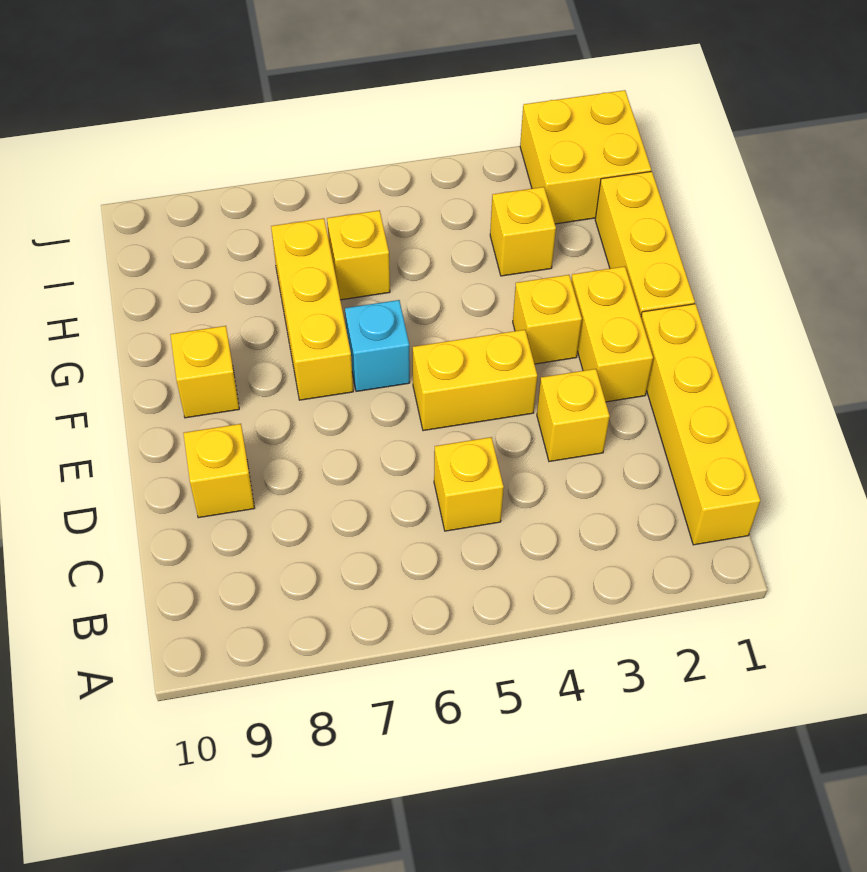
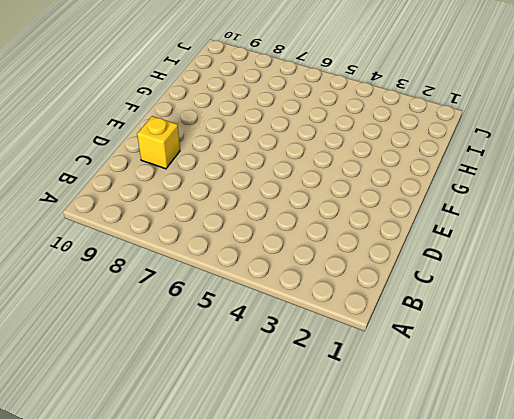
none -> yellow brick B1:E1 level 1
none -> yellow brick C5 level 1
none -> yellow brick D3 level 1

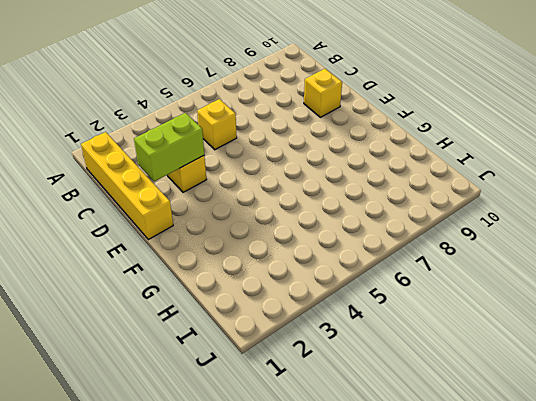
lime brick D2:D3 level 2 -> none
none -> yellow brick E2:F2 level 1
none -> yellow brick E4:E5 level 1
none -> yellow brick F1:H1 level 1

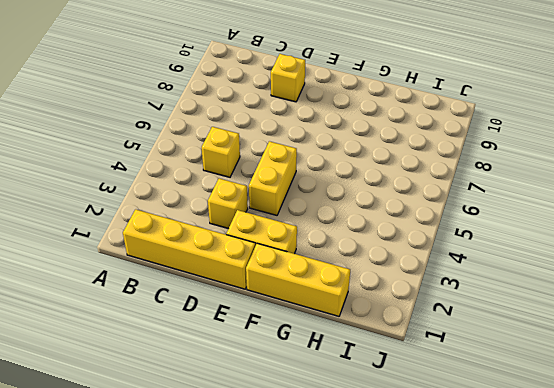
none -> yellow brick F3 level 1
none -> cyan brick F6 level 1
none -> yellow brick F7:H7 level 1

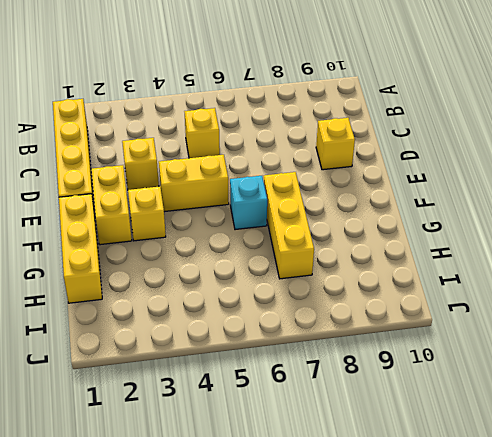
none -> yellow brick F9 level 1
none -> yellow brick H3 level 1
none -> yellow brick H6 level 1

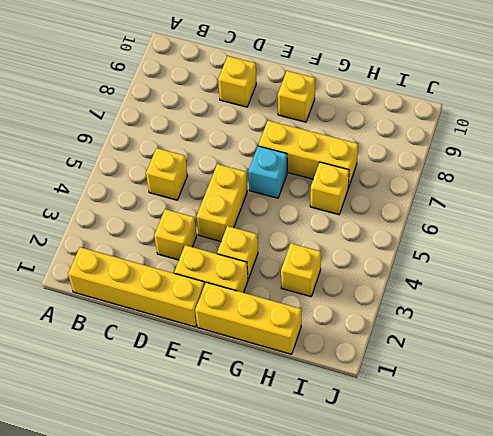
none -> yellow brick I1:J2 level 1

